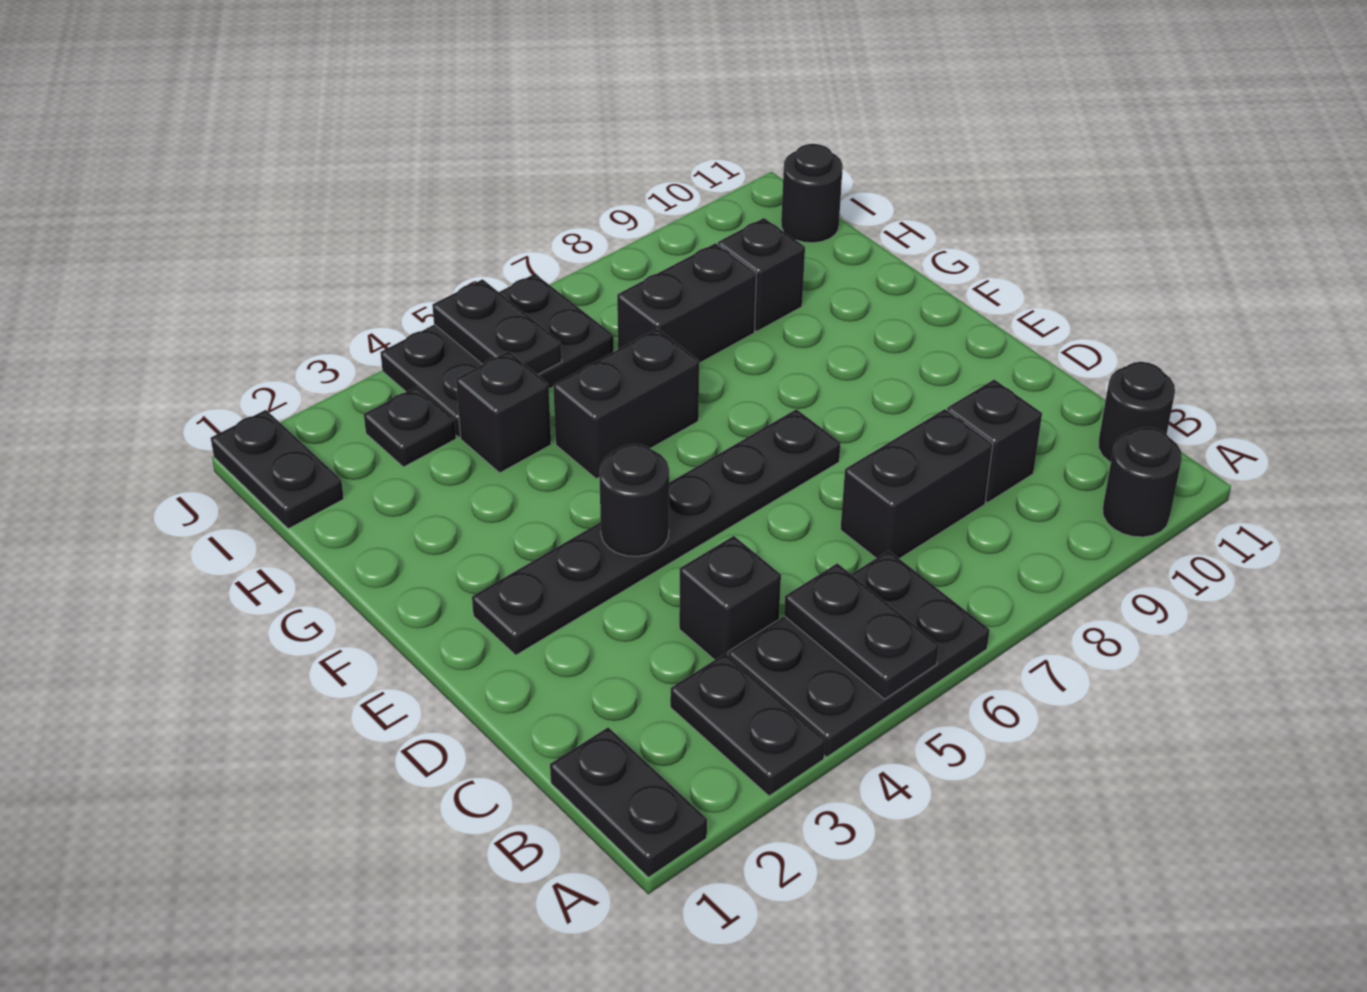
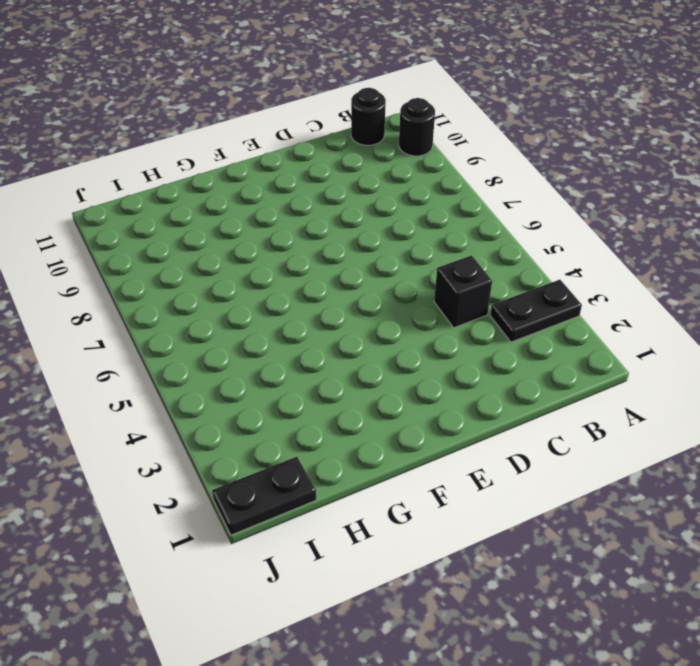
none -> black plate A1:B1 level 1
none -> black plate A4:B6 level 1
none -> black brick C7:C8 level 1

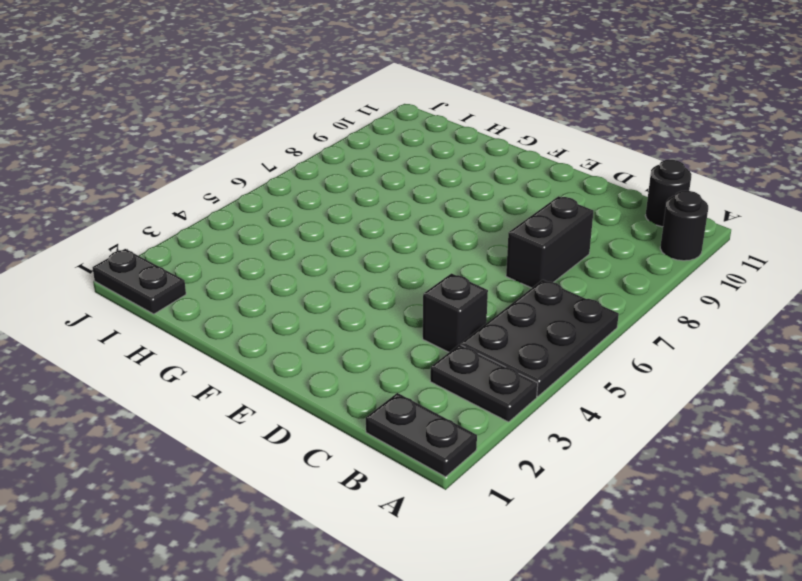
none -> black brick C9 level 1
none -> black plate E2:E7 level 1
none -> black brick G5:G6 level 1

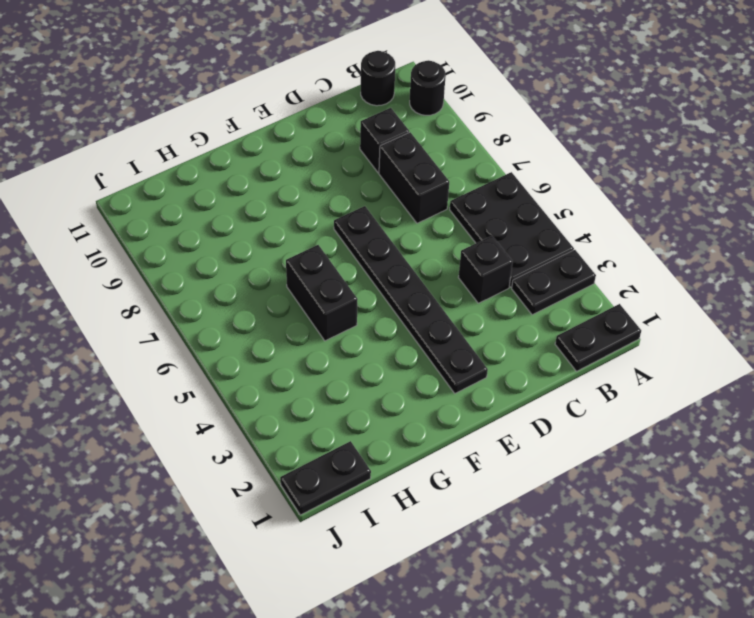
none -> black brick H4 level 1
none -> black brick H7:H8 level 1
none -> black brick H9 level 1

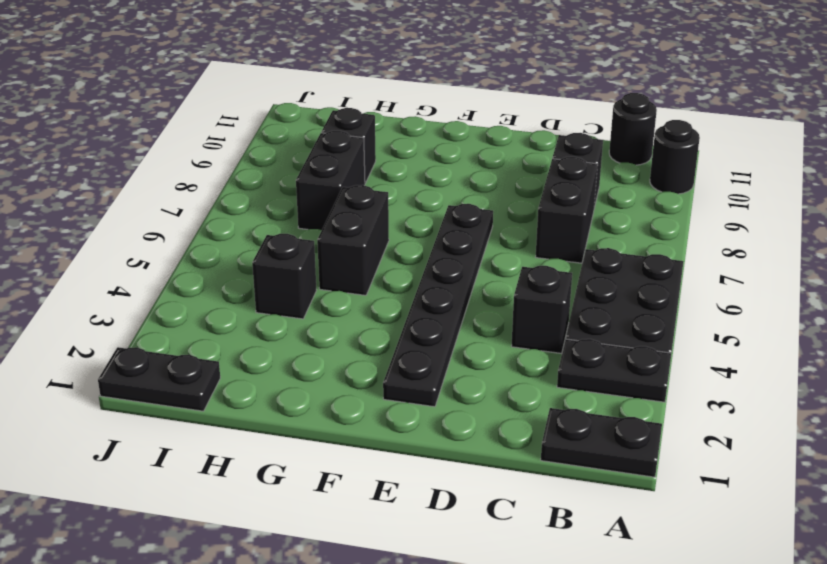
none -> black plate I3 level 1
none -> black plate I4:J6 level 1
none -> black round brick I11 level 1

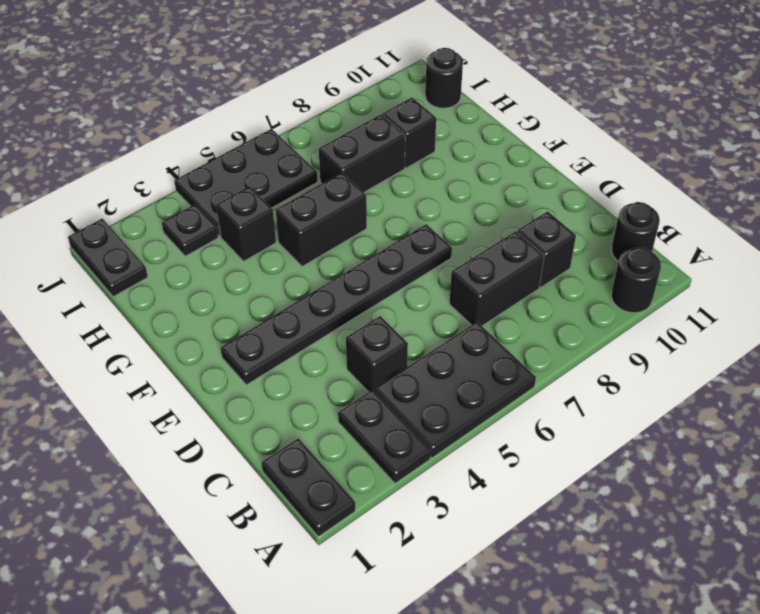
none -> black plate A5:B5 level 2
none -> black round brick E4 level 2
none -> black plate I5:J5 level 2

